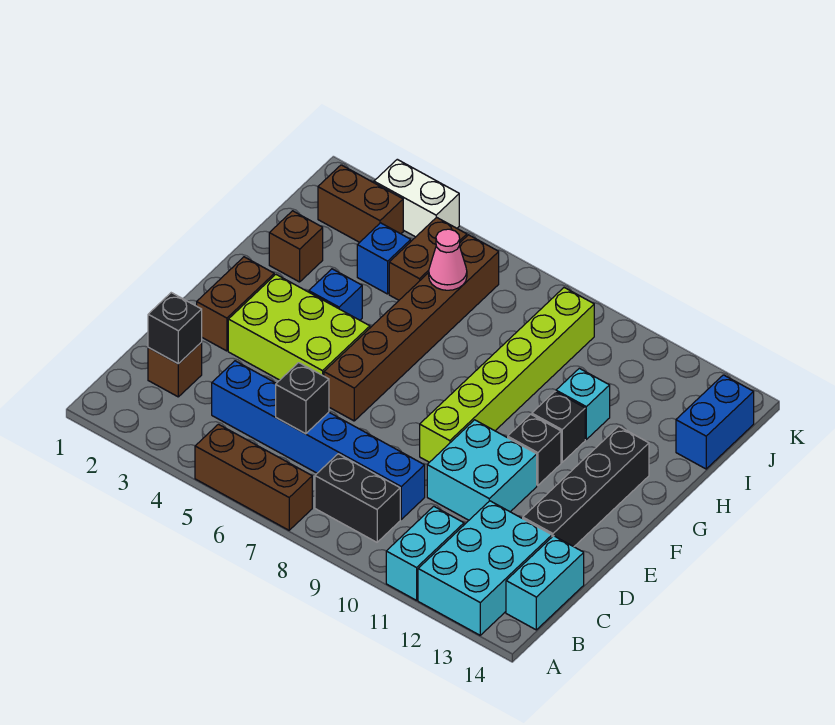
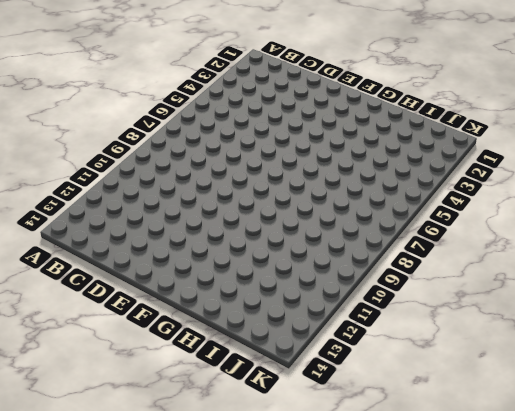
none -> brown brick A5:A7 level 1
none -> cyan brick A11:B11 level 1
none -> cyan brick A12:C13 level 1

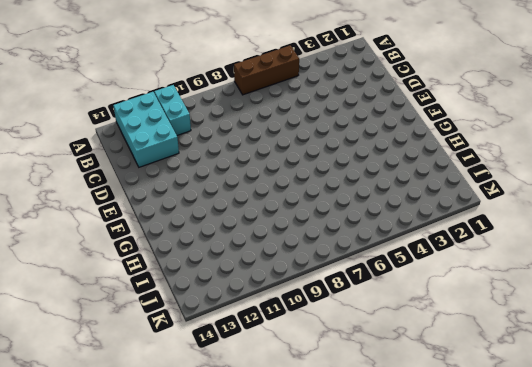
none -> black brick B8:B9 level 1
none -> cyan brick B14:C14 level 1
none -> brown brick C2 level 1

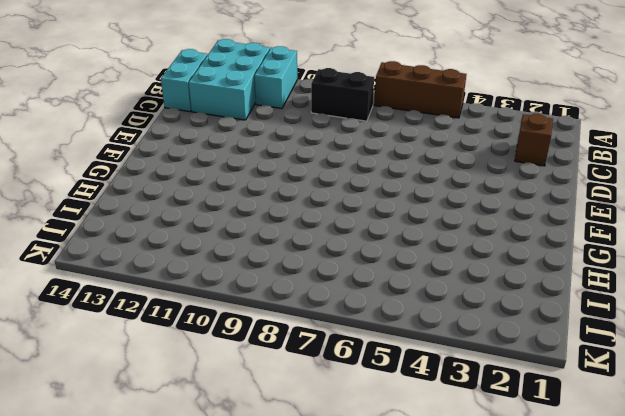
none -> blue brick C4:C9 level 1
none -> cyan brick D10:E11 level 1
none -> black brick D13:G13 level 1

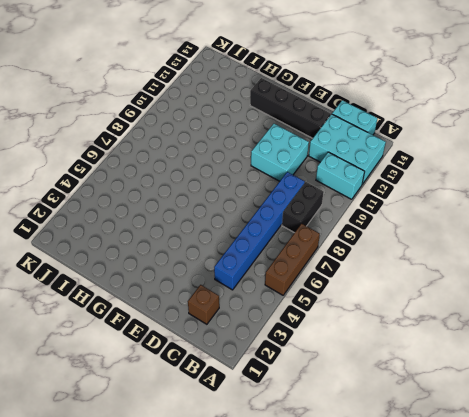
none -> brown brick E2:F2 level 1
none -> lime brick E3:F5 level 1
none -> brown brick E6:J6 level 1

